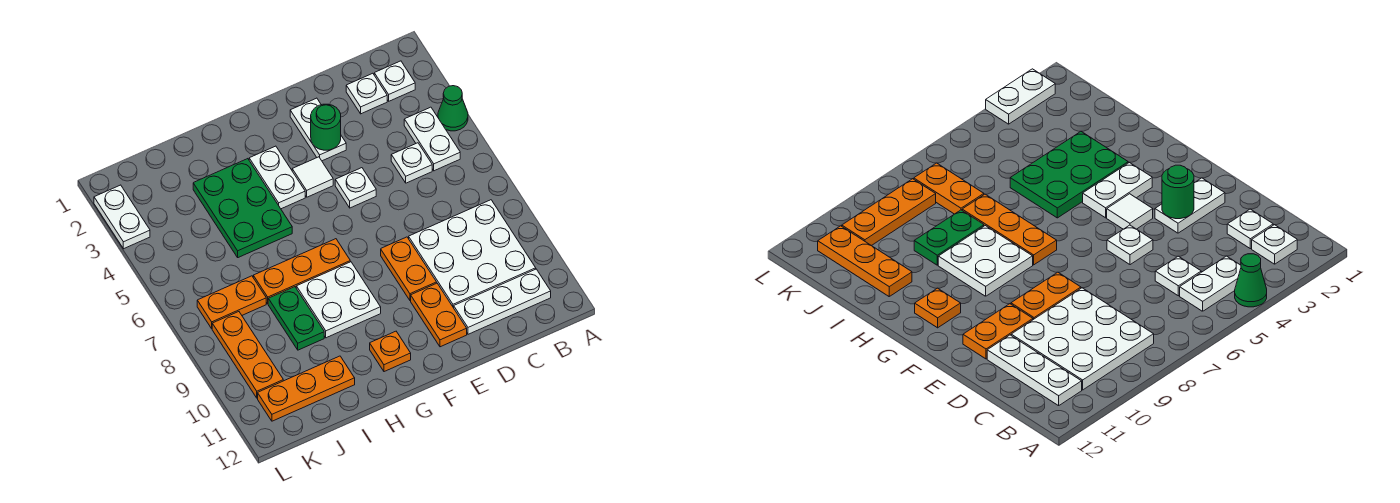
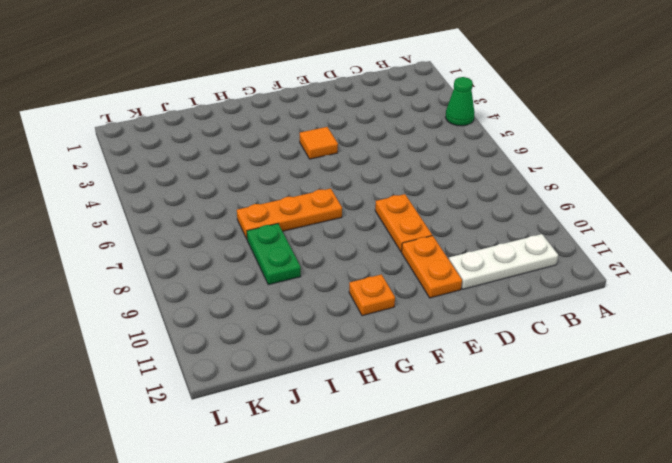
orange tile F4 level 1 -> white tile F4 level 1
none -> white plate B2 level 1
none -> white plate B4:B5 level 1
none -> white plate B8:D10 level 1

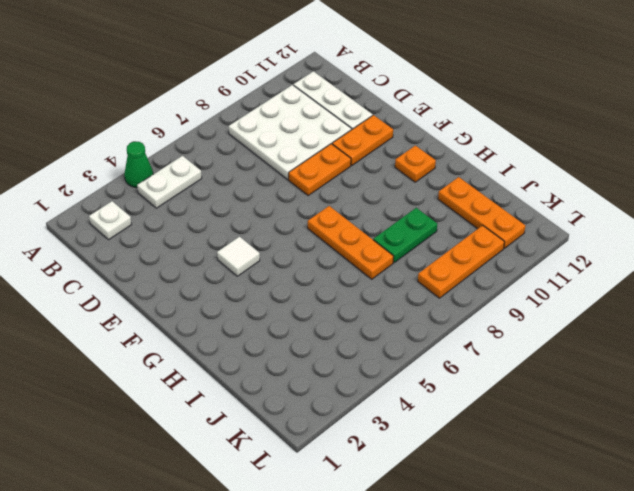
none -> white plate C2 level 1
none -> white plate C5 level 1
none -> white plate E2:E3 level 1

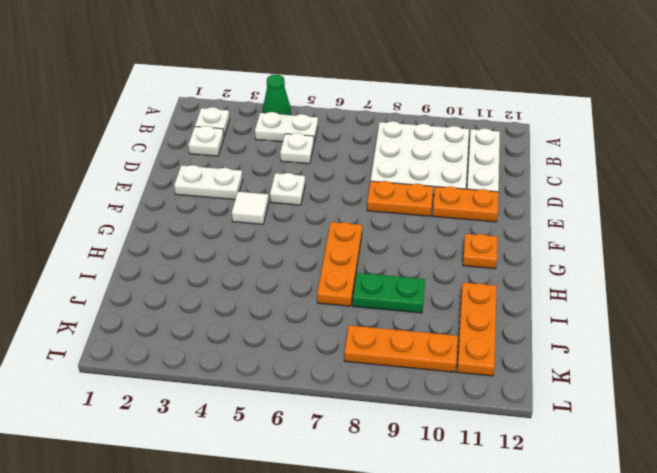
none -> white plate G3:G4 level 1
none -> white plate G8:H9 level 1
none -> green plate H3:I5 level 1

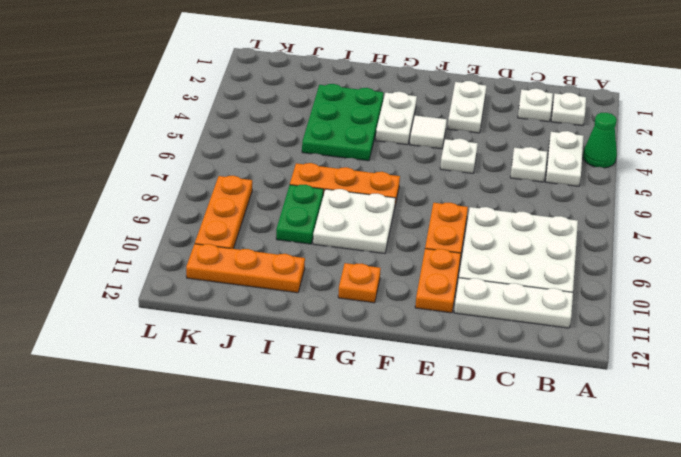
none -> orange plate J7:K7 level 1
none -> white plate L2:L3 level 1
none -> green round brick E3 level 2

